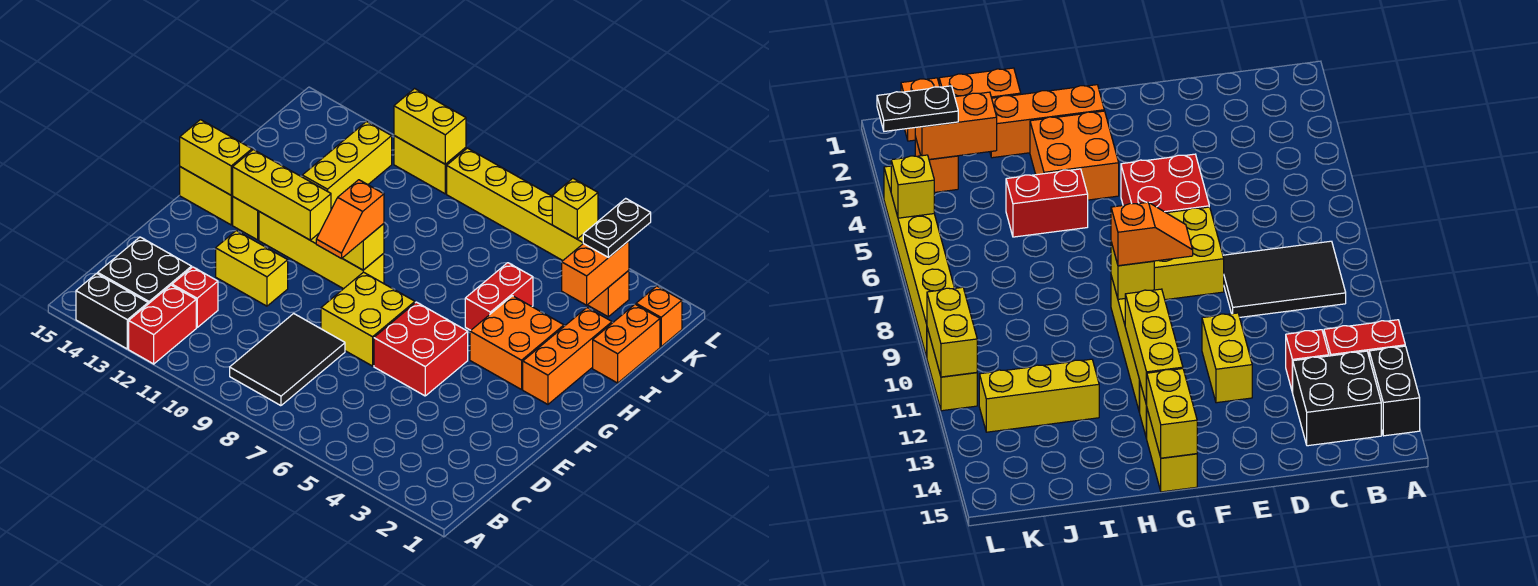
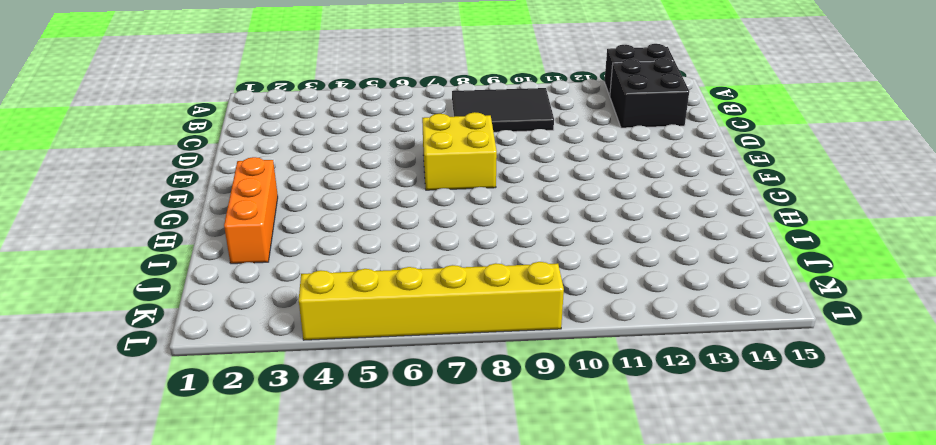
black tile B8:C10 level 1 -> black tile B8:D9 level 1
none -> red brick A12:B12 level 1
none -> red brick C12 level 1
none -> red brick E5:F6 level 1

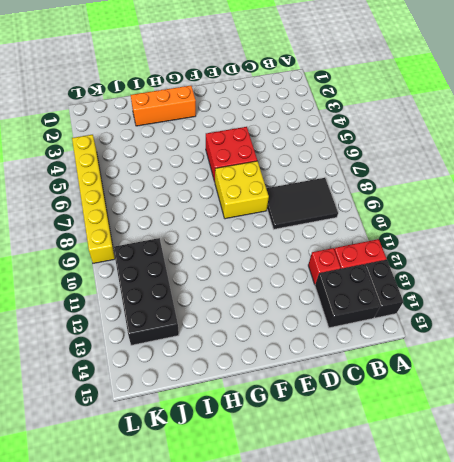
black brick J10:K13 level 1 -> yellow brick I12:K12 level 1
none -> yellow brick E11:E12 level 1
none -> orange brick G3:H4 level 1
none -> yellow brick G9:G12 level 1

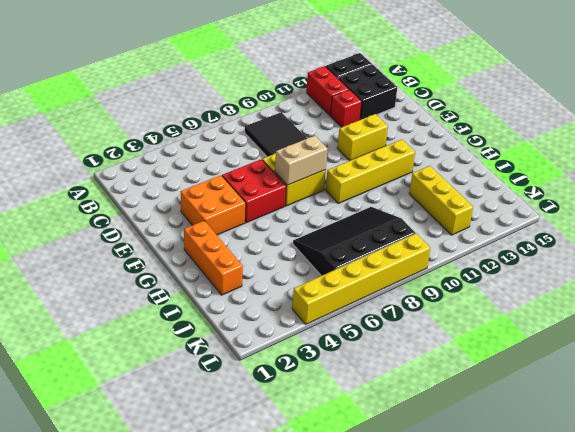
orange brick E3:F4 level 1 -> orange brick G3:H4 level 1
tan brick F7:F8 level 2 -> none
black slope I6:K9 level 1 top K -> none
none -> yellow brick G13 level 1
none -> yellow brick G14:G15 level 1
none -> red brick H5:I5 level 1

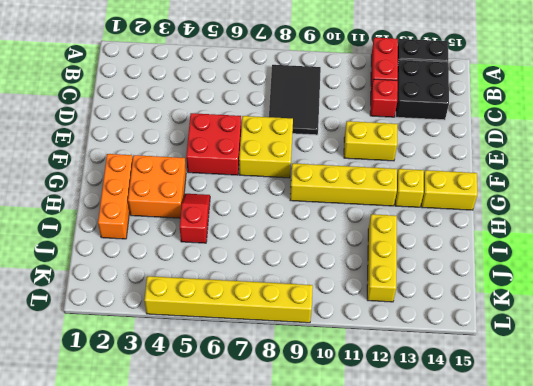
red slope H5:I5 level 1 top I -> red brick H5:I5 level 1
none -> orange brick I1:J1 level 1
none -> orange brick K1 level 1
none -> orange brick K3 level 1

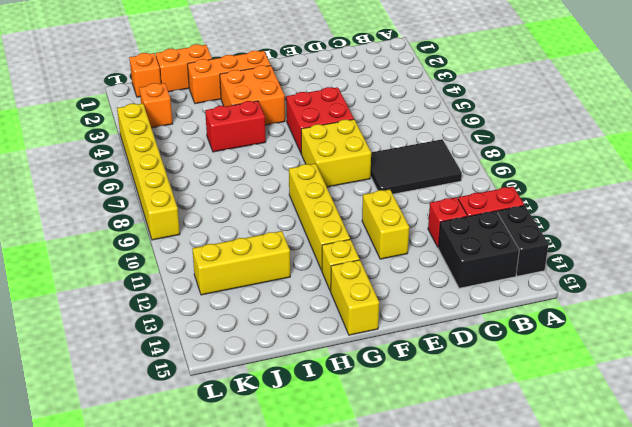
none -> yellow brick L10:L11 level 1
none -> yellow brick G9 level 2
none -> yellow brick G11:G13 level 2

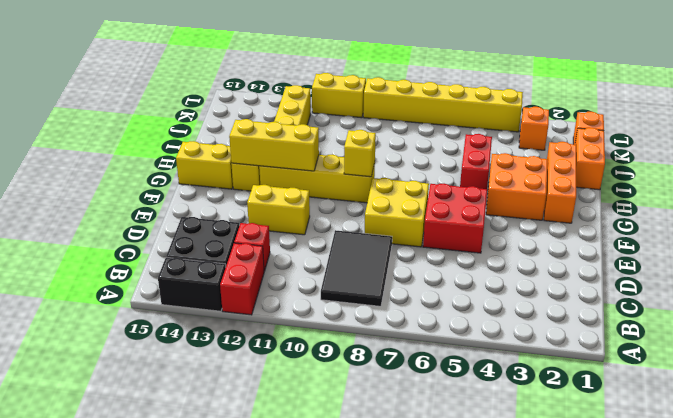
none -> yellow brick G14:G15 level 2
none -> orange brick J3:K3 level 2
none -> yellow brick L5 level 2

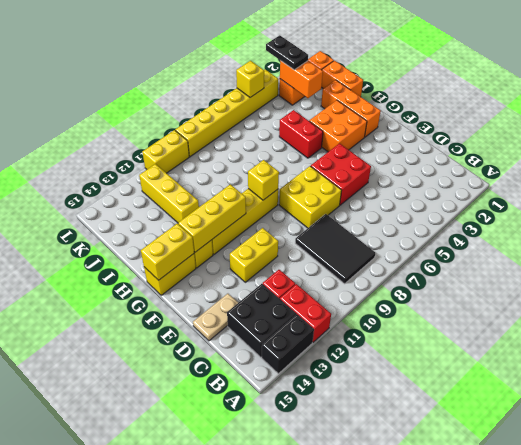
tan plate D14:D15 level 1 -> none
none -> yellow brick L10:L11 level 2
none -> orange slope F9:G9 level 3 top G

